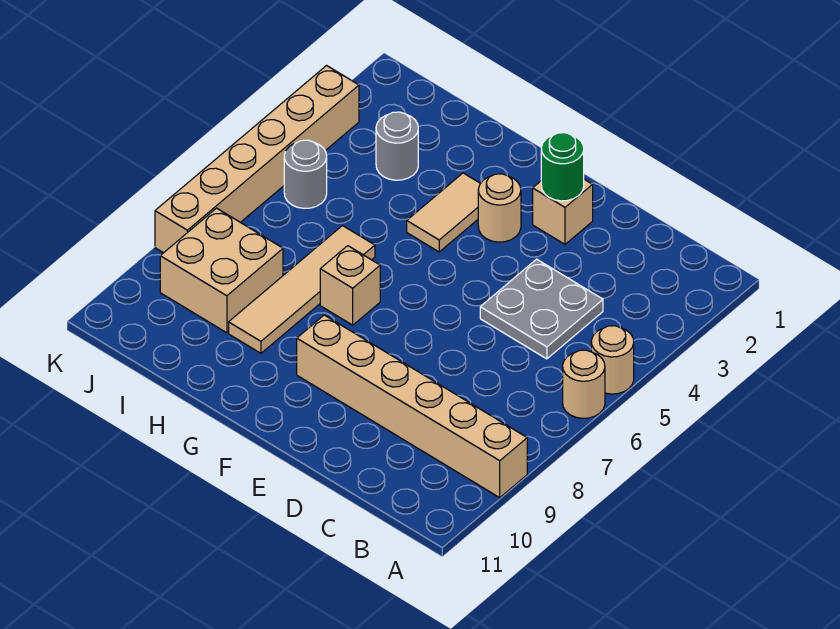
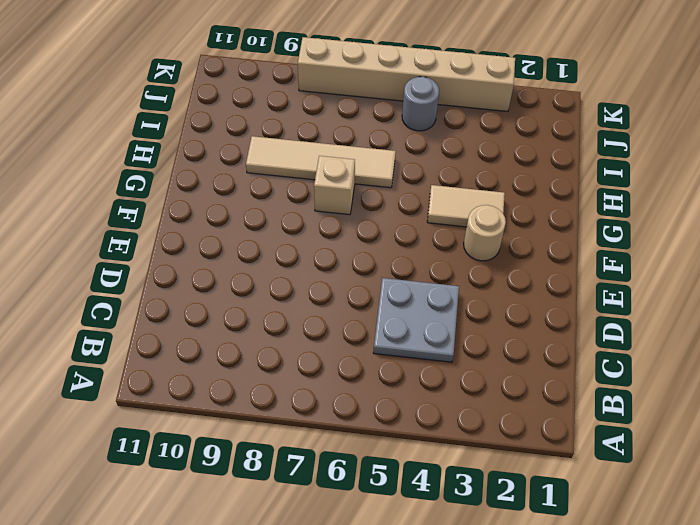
none -> tan round brick A5 level 1
none -> tan round brick A6 level 1
none -> tan brick A9:F9 level 1

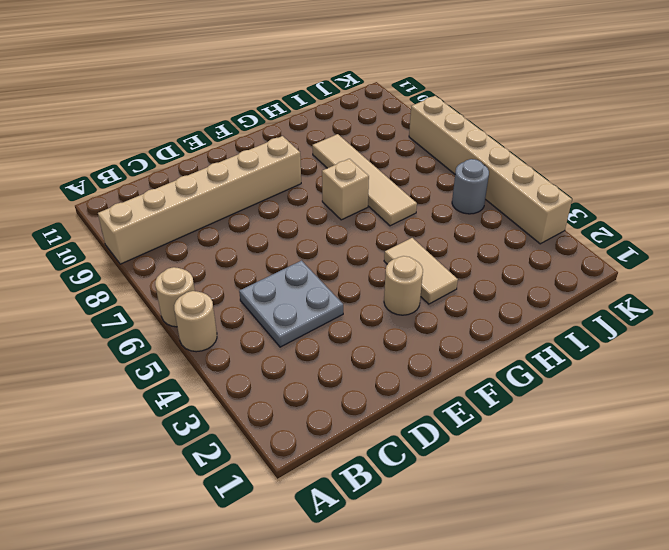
none -> tan brick E2 level 1
none -> grey round brick I3 level 1
none -> tan brick I8:J9 level 1

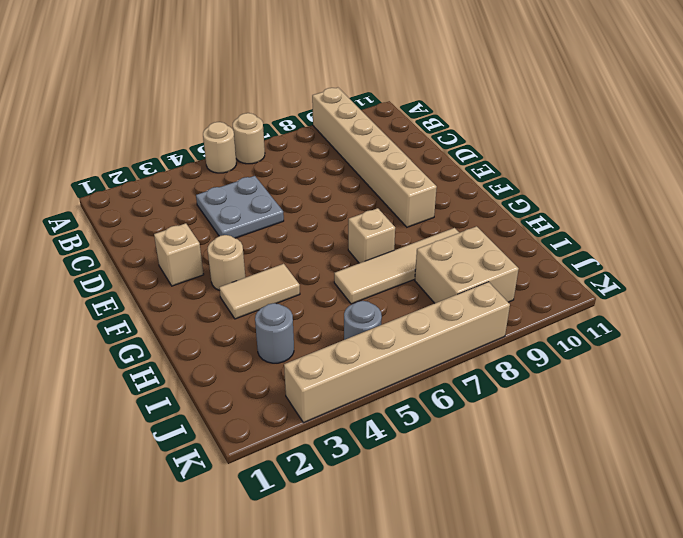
none -> green round brick E2 level 2

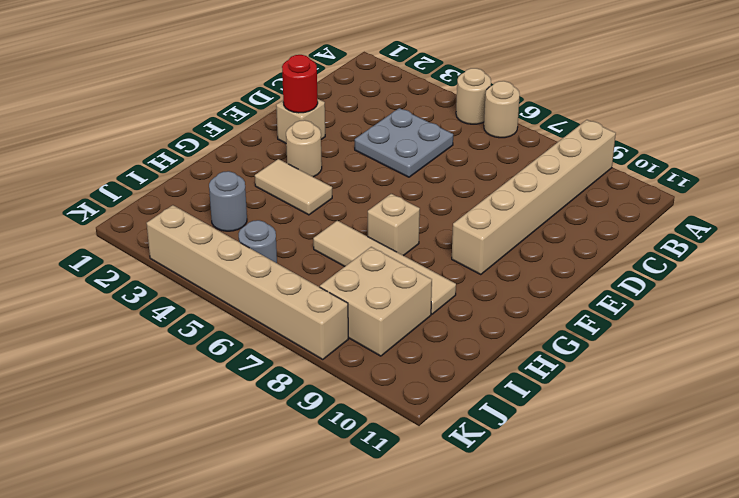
red round brick E2 level 2 -> green round brick E2 level 2

